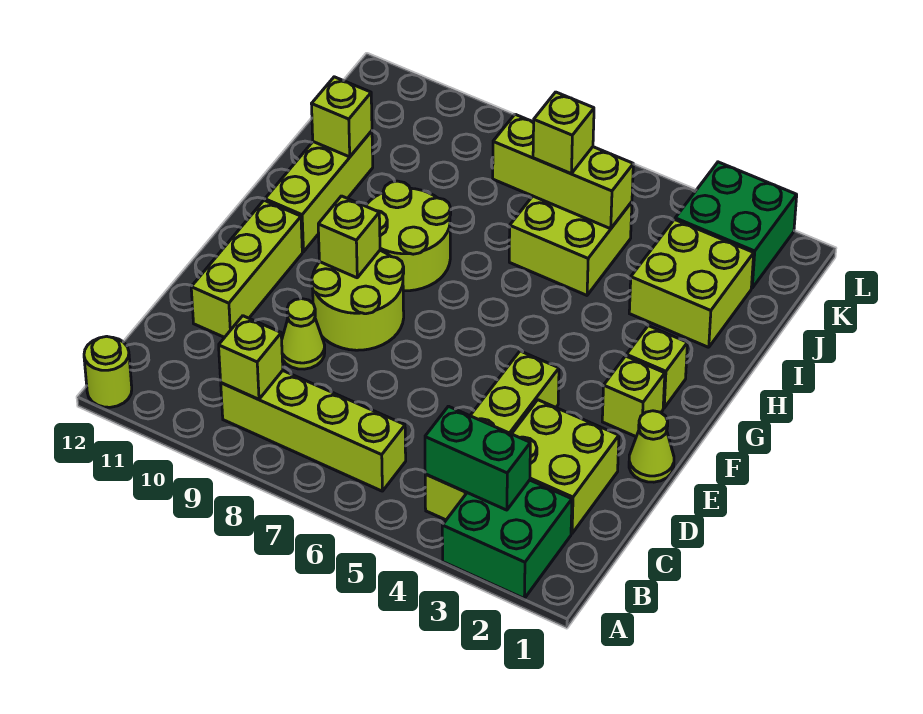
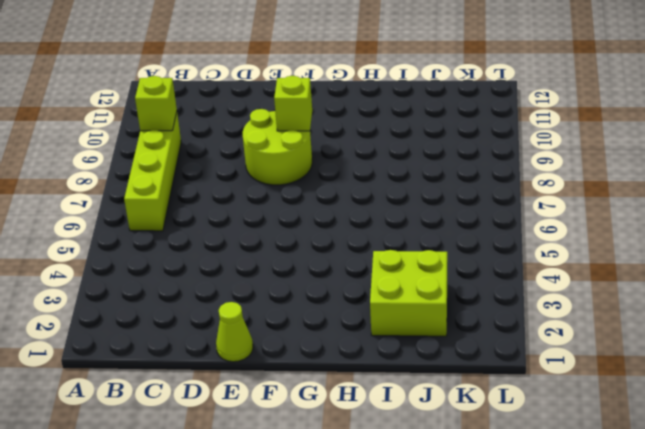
none -> green brick A2:B3 level 1
none -> lime round brick A12 level 1
none -> lime brick B4:E4 level 1

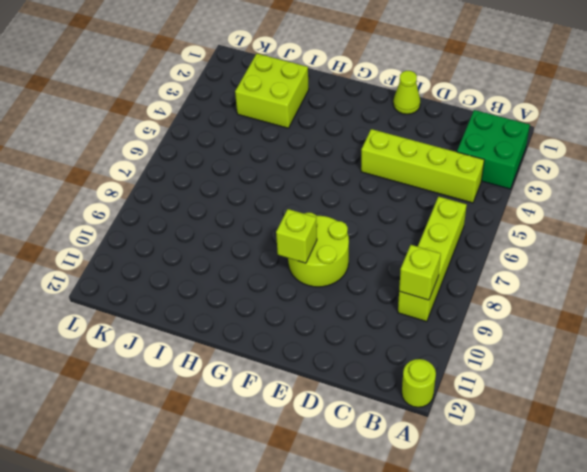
none -> lime brick C2:D3 level 1
none -> lime cone D9 level 1
none -> lime brick D11:F11 level 1

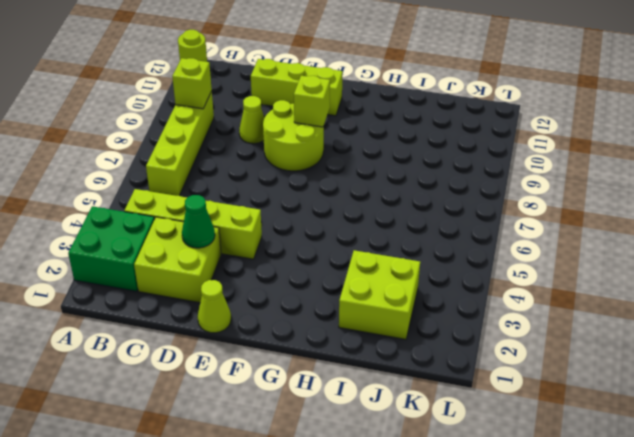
green cone D3 level 2 -> none
none -> lime brick F2 level 1
none -> lime brick G2 level 1
none -> lime round brick G8:H9 level 1

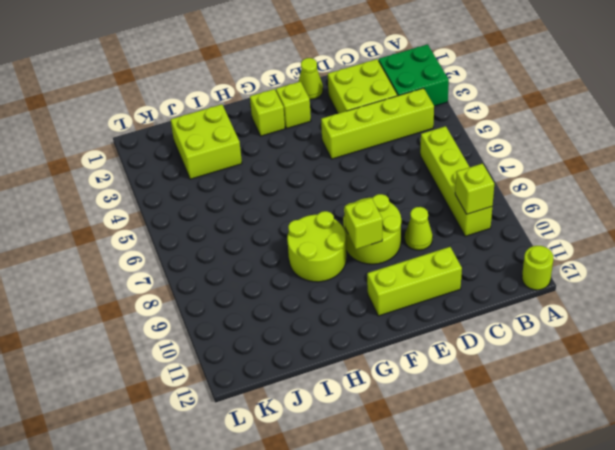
none -> lime brick G11:I11 level 1
none -> lime brick I5:J6 level 1
none -> green brick K2:L3 level 1

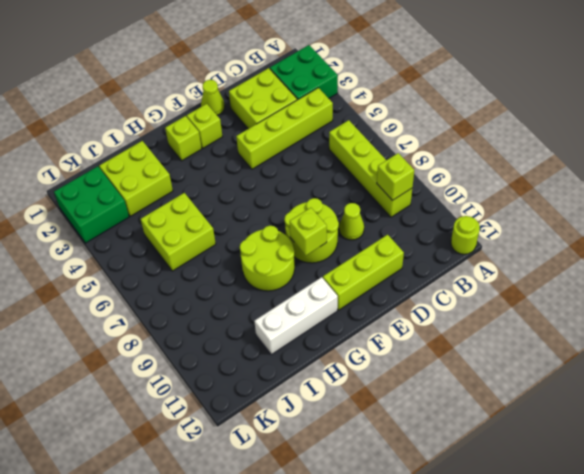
white brick G11:I11 level 1 -> lime brick G11:I11 level 1
none -> green brick B3:B4 level 2
none -> lime brick I11 level 2
none -> lime brick J5:J7 level 2

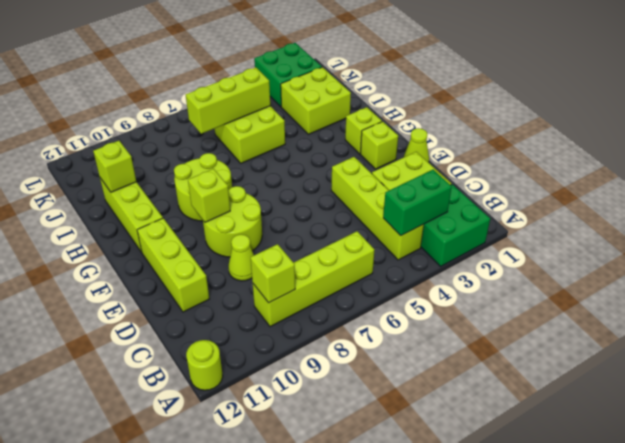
none -> lime brick J6 level 3

